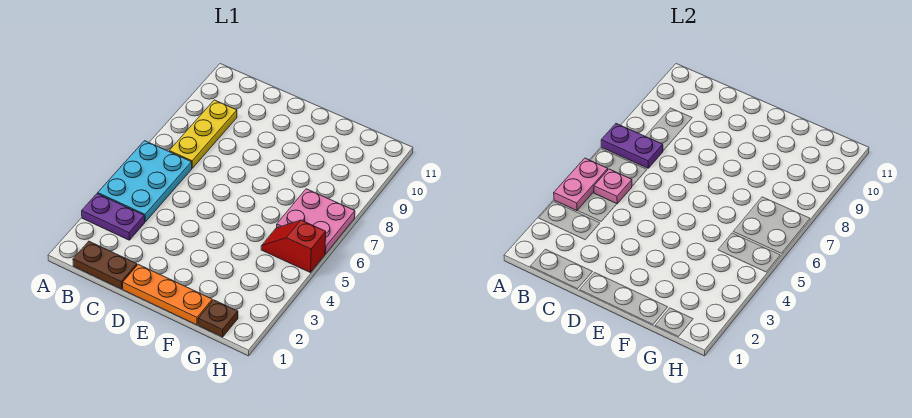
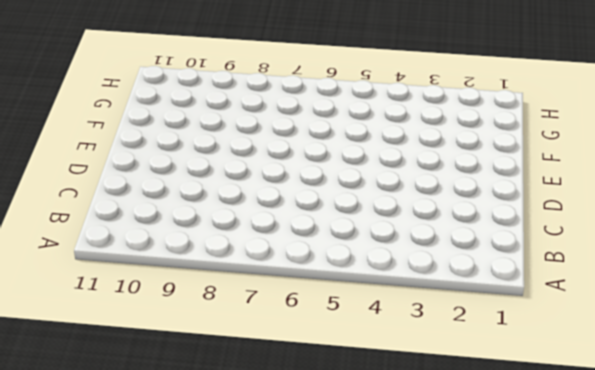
none -> purple plate A3:B3 level 1
none -> cyan plate A4:B6 level 1

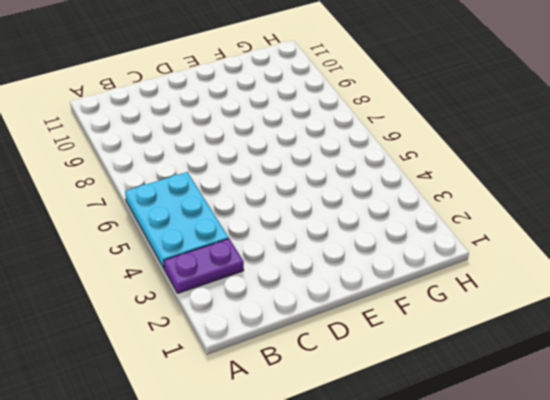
none -> brown plate B1:C1 level 1
none -> yellow plate B7:B9 level 1

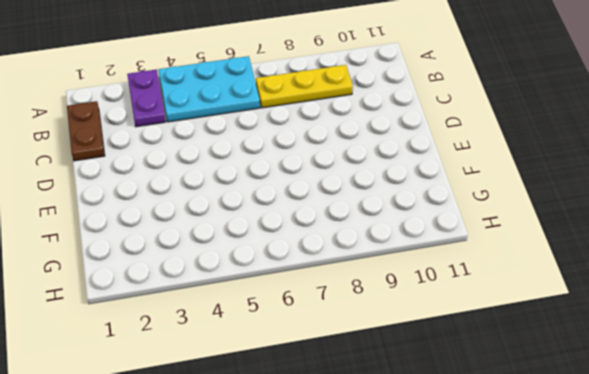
none -> orange plate D1:F1 level 1
none -> brown plate G1 level 1

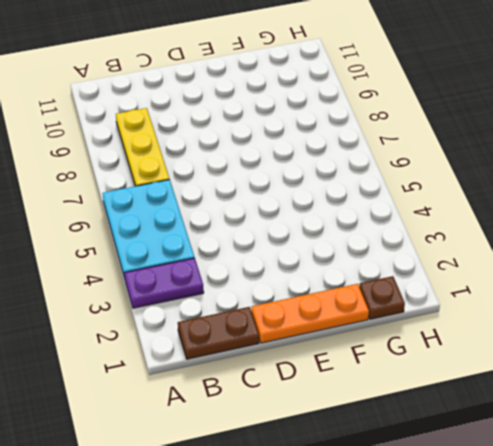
none -> red slope G5:H5 level 1 top H
none -> pink plate G6:H7 level 1

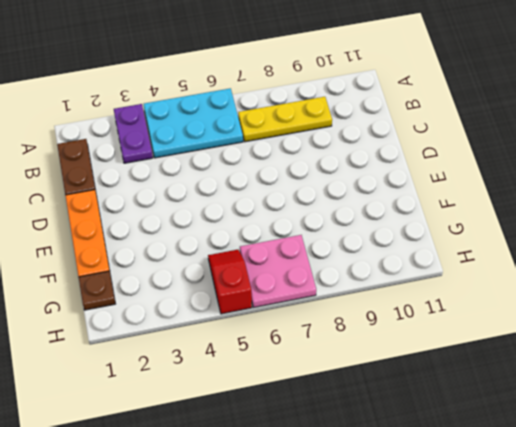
none -> pink plate A4:A5 level 2
none -> purple plate A7:B7 level 2

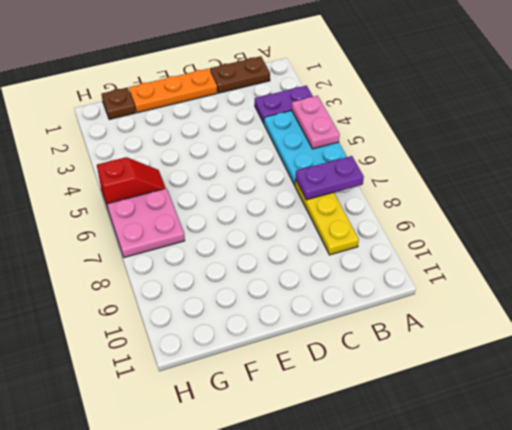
none -> pink plate B5 level 2

